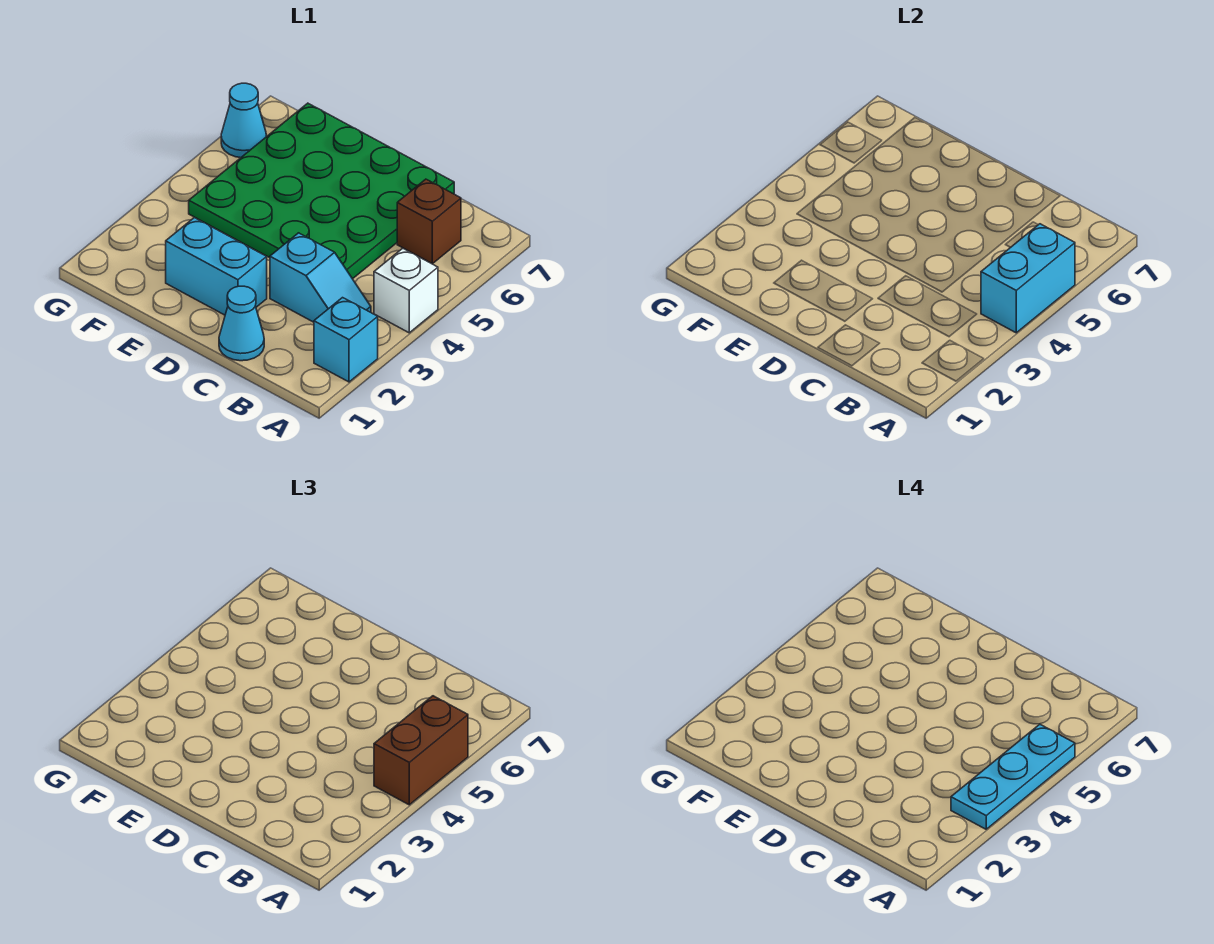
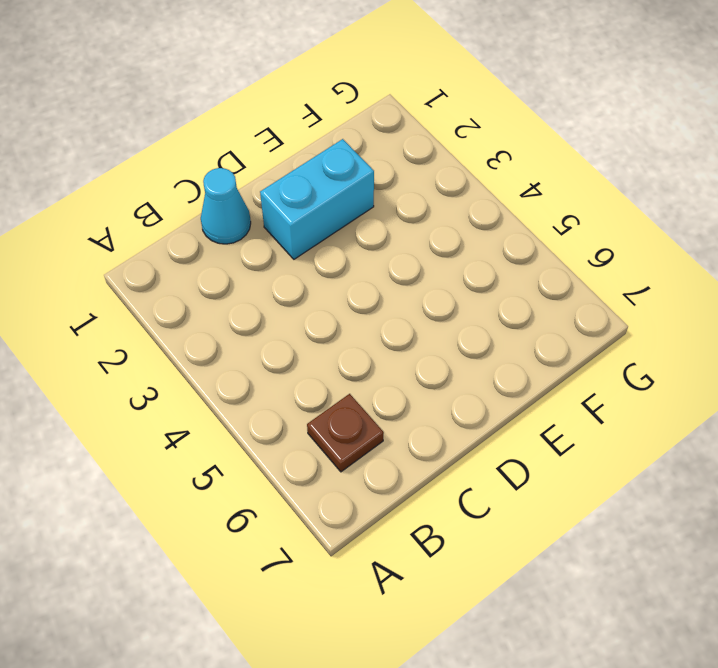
brown plate B6 level 1 -> brown brick B6 level 1
none -> cyan brick A2 level 1
none -> white brick A4 level 1

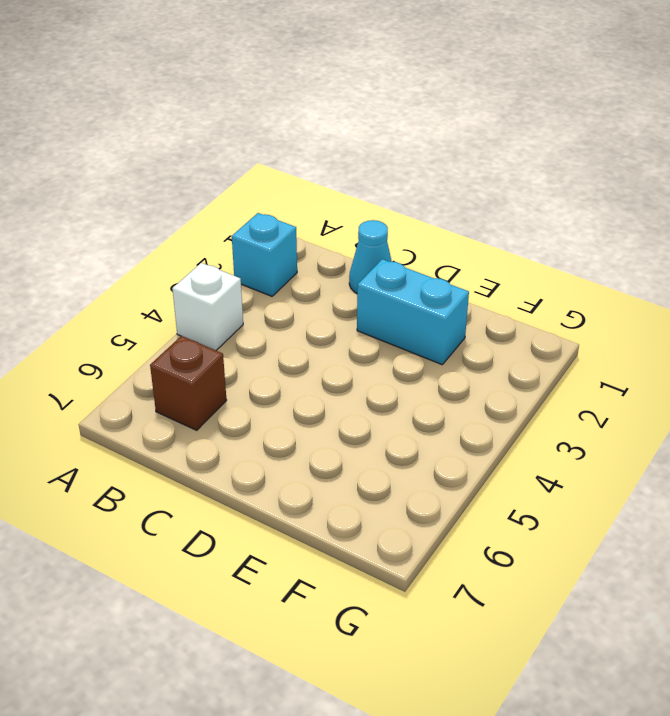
none -> cyan slope B3:C3 level 1 top C
none -> green plate C4:F7 level 1

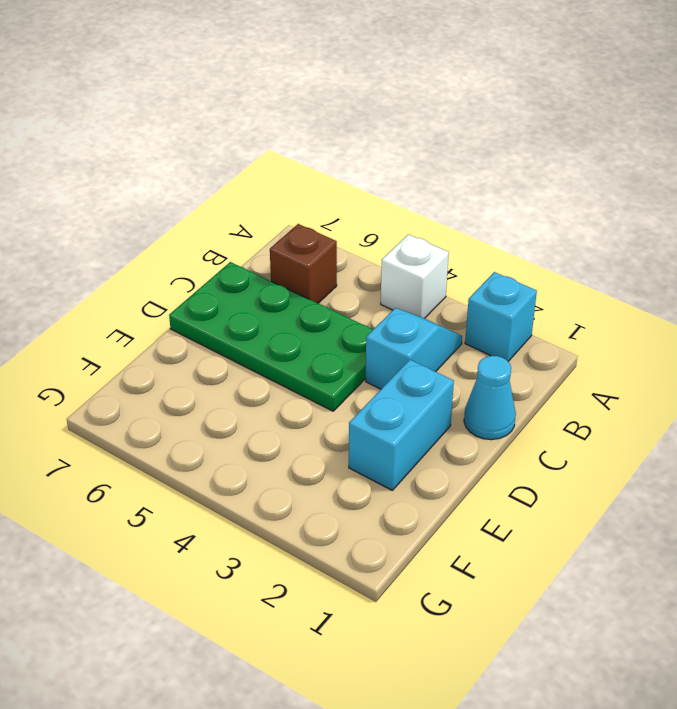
green plate C4:D7 level 1 -> green plate C4:F7 level 1
none -> cyan cone G6 level 1
none -> cyan brick A4:A5 level 2

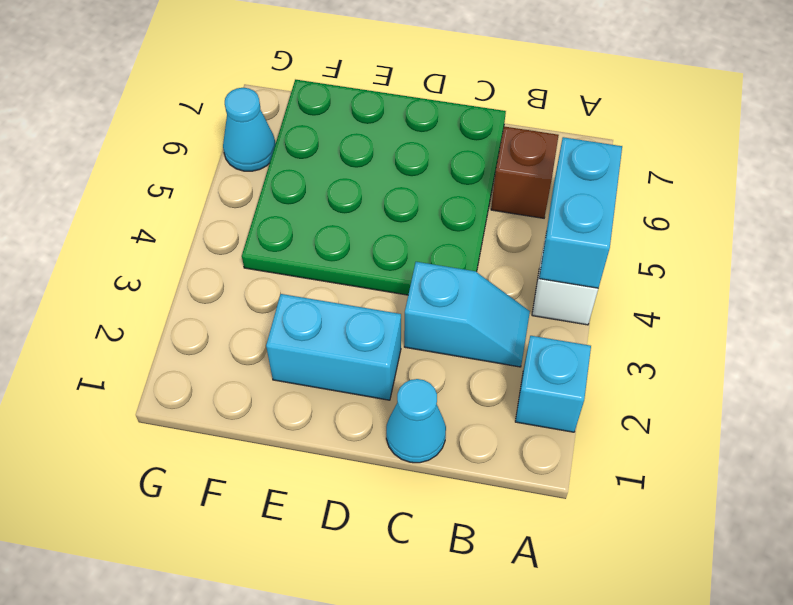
none -> brown brick A4:A5 level 3
none -> cyan plate A3:A5 level 4

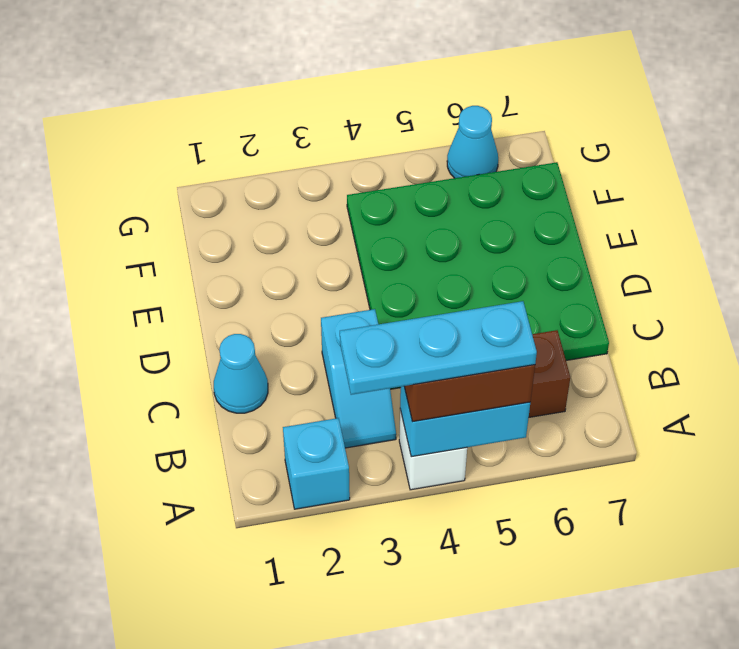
none -> cyan brick D2:E2 level 1

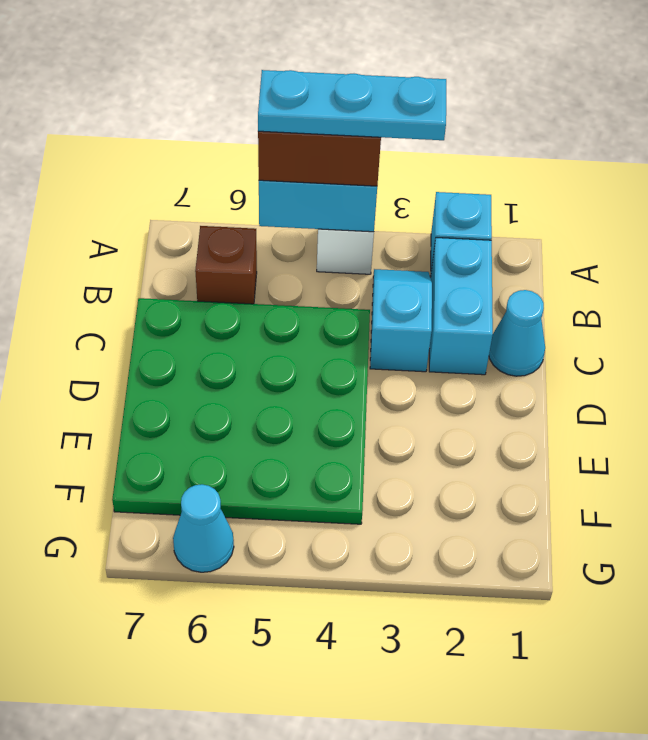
cyan brick B2:C2 level 1 -> cyan brick D2:E2 level 1

